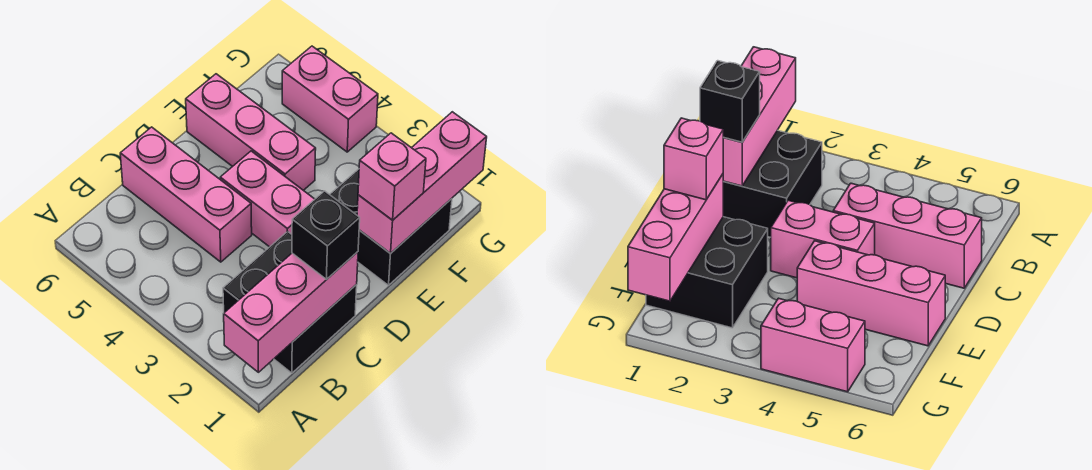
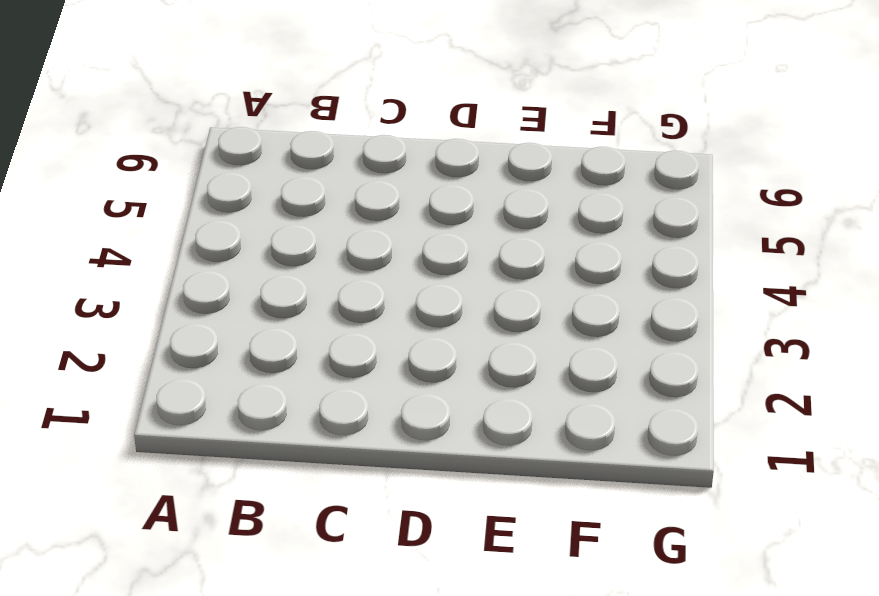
none -> black brick B1:C2 level 1
none -> pink brick C4:C6 level 1

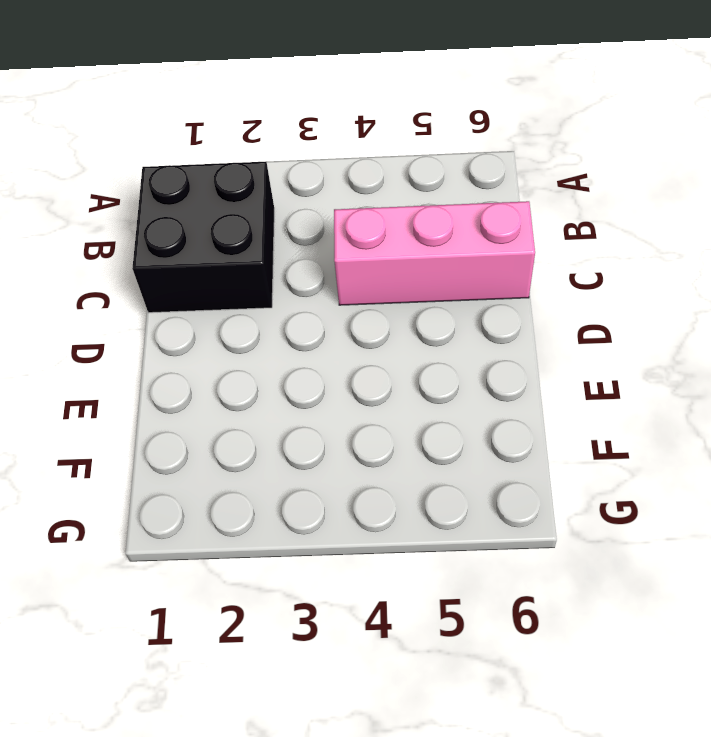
none -> pink brick D3:D4 level 1
none -> black brick E1:F2 level 1

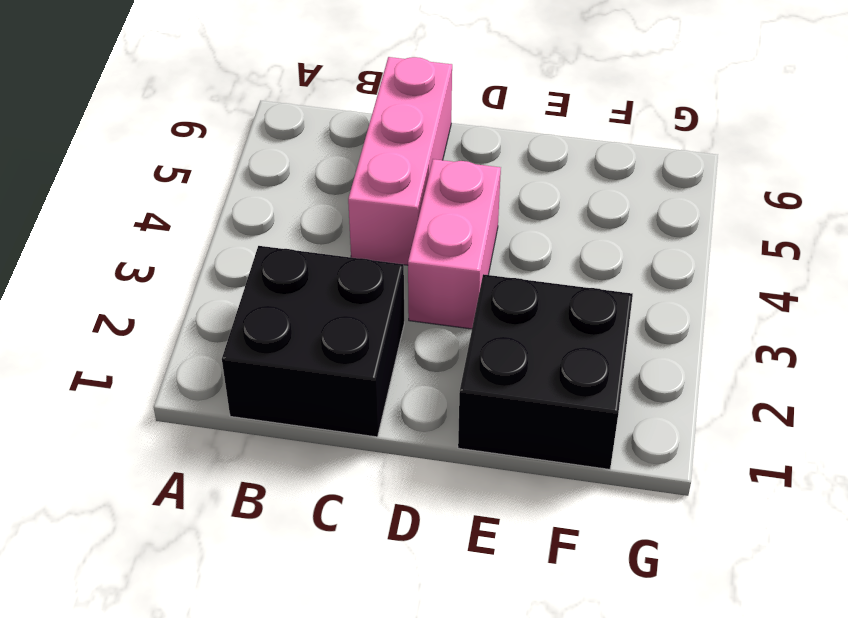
none -> pink brick E4:E6 level 1
none -> pink brick G4:G5 level 1

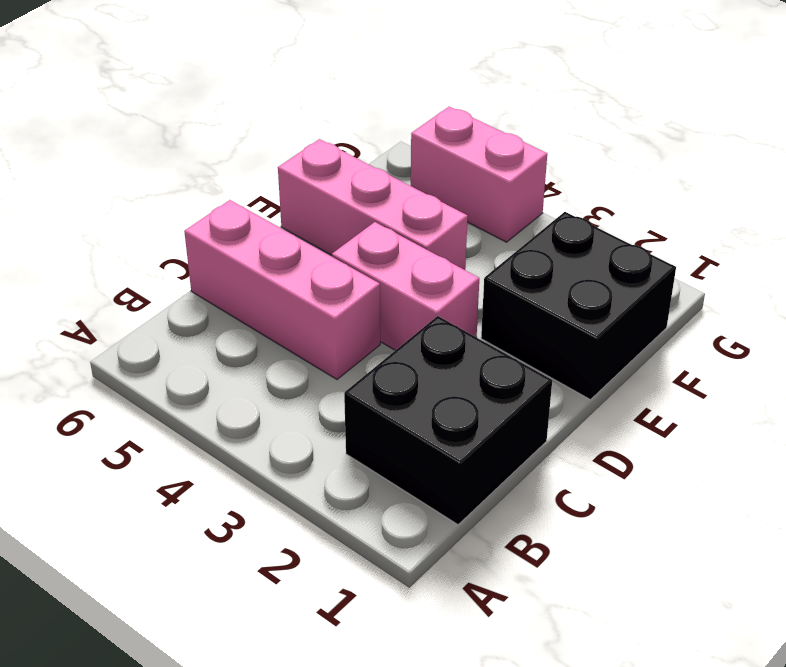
none -> pink brick A1:C1 level 2
none -> pink brick E1:G1 level 2

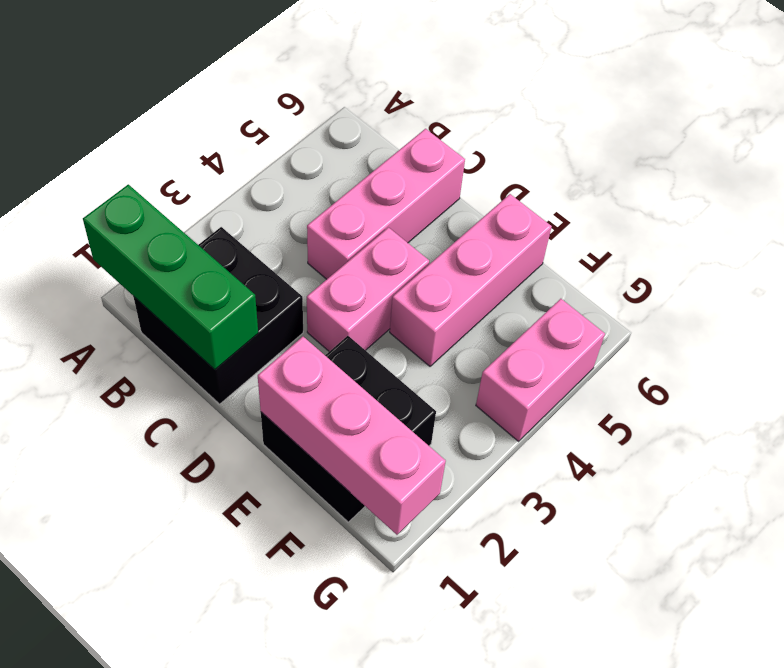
green brick A1:C1 level 2 -> pink brick A1:C1 level 2
none -> black brick C1 level 3
none -> pink brick E1 level 3

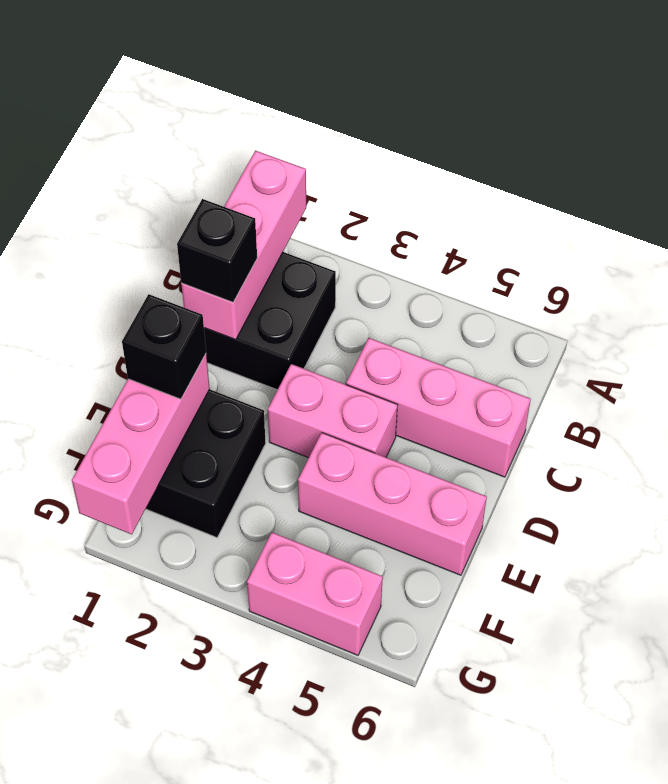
black brick E1 level 3 -> pink brick E1 level 3

